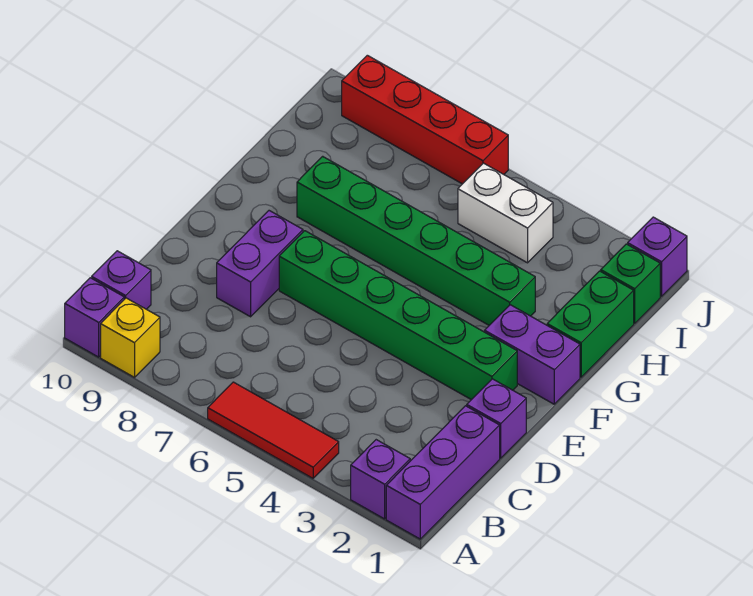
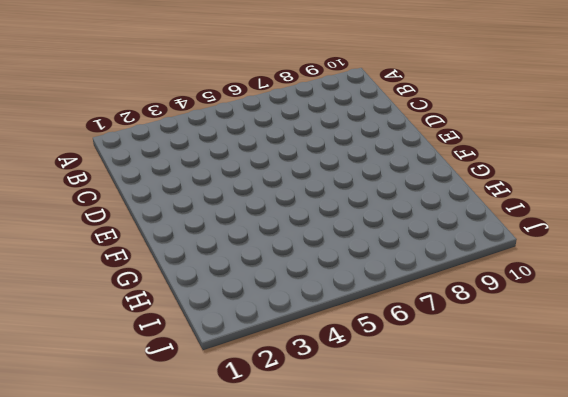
none -> purple brick A1:C1 level 1
none -> purple brick A2 level 1
none -> red tile A4:A6 level 1

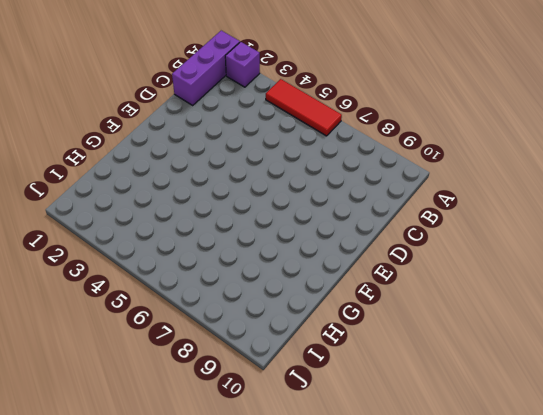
none -> yellow brick A9 level 1
none -> purple brick A10 level 1
none -> purple brick B10 level 1

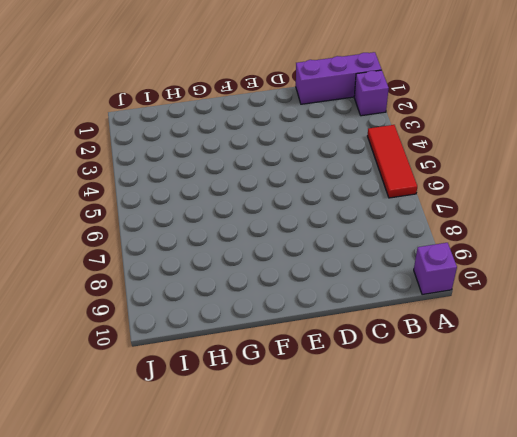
none -> yellow brick A9 level 1
none -> purple brick B10 level 1
none -> purple brick D1 level 1

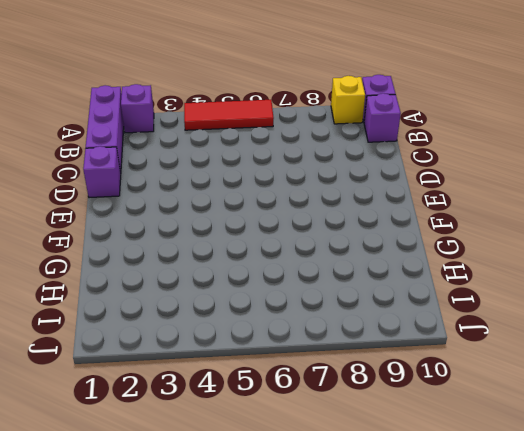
none -> purple brick D8:E8 level 1
none -> green brick E2:E7 level 1
none -> purple brick F1:F2 level 1

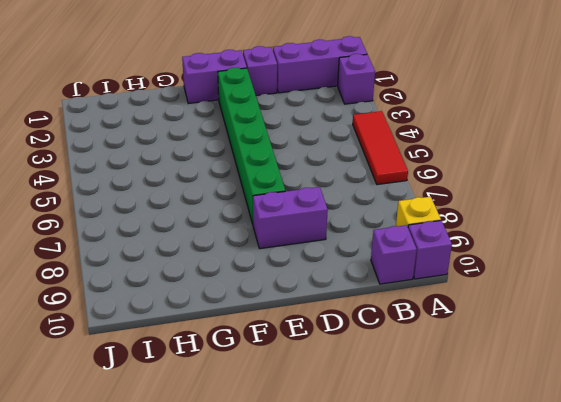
purple brick E1:F1 level 1 -> purple brick F1:F2 level 1
none -> green brick G1:H1 level 1
none -> green brick G3:G8 level 1
none -> green brick I1 level 1

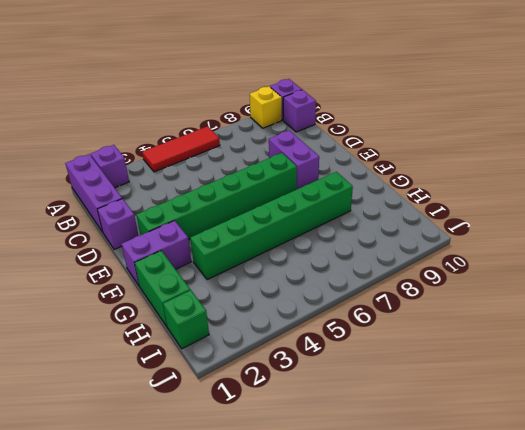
none -> white brick I4:I5 level 1
none -> purple brick J1 level 1
none -> red brick J6:J9 level 1

